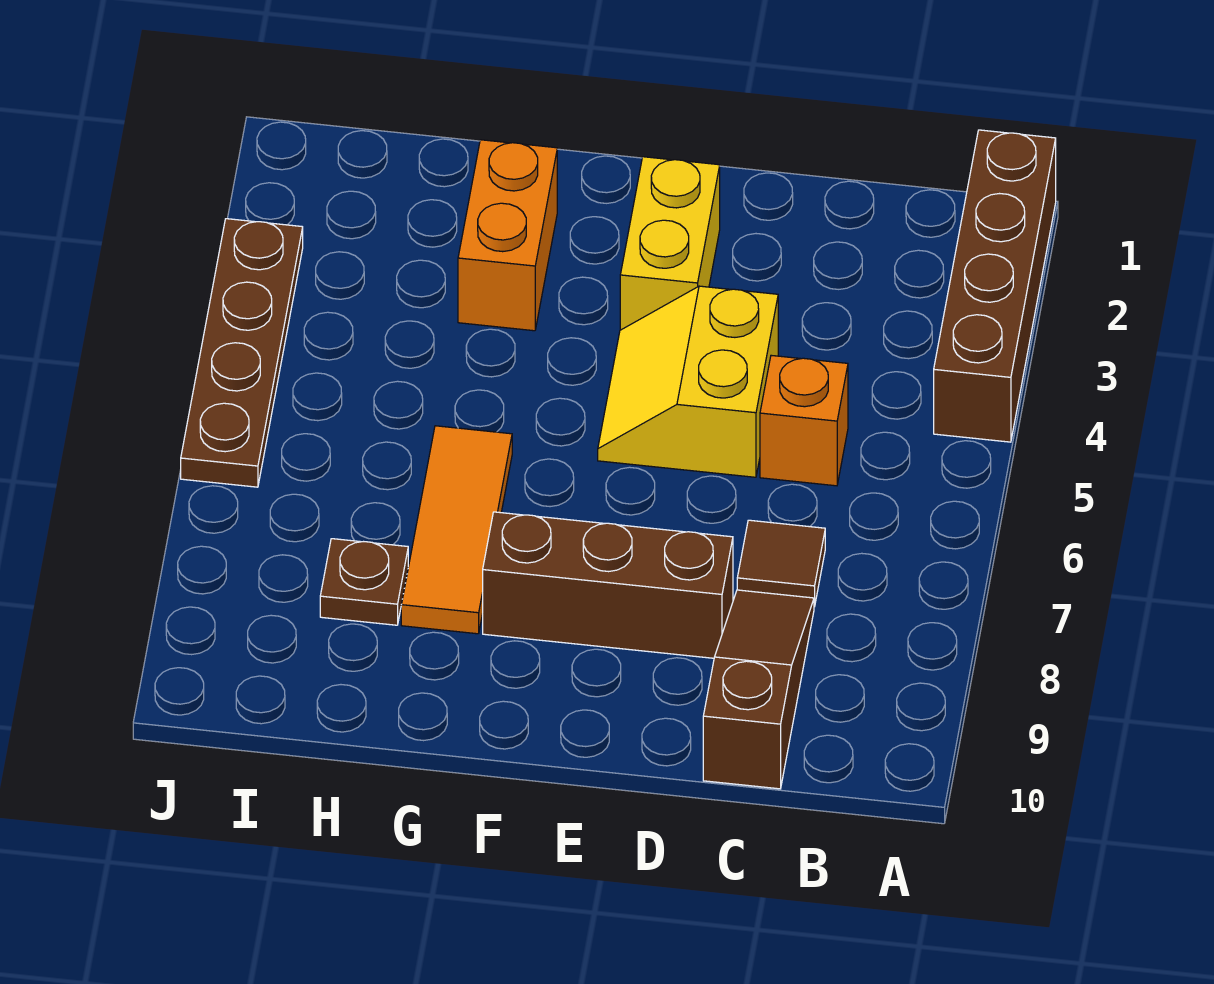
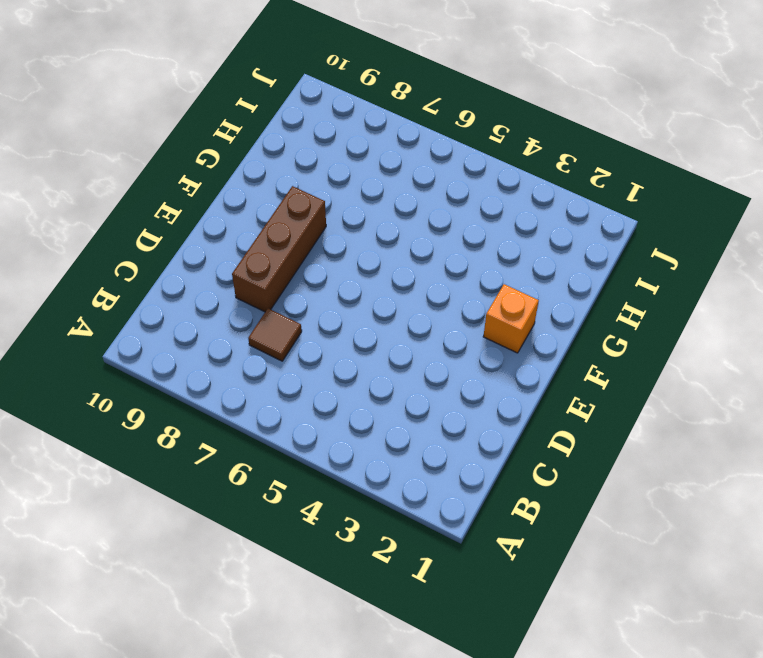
orange brick F2 level 1 -> orange brick C5 level 1
none -> brown brick A1:A4 level 1
none -> brown slope C8:C10 level 1 top 10

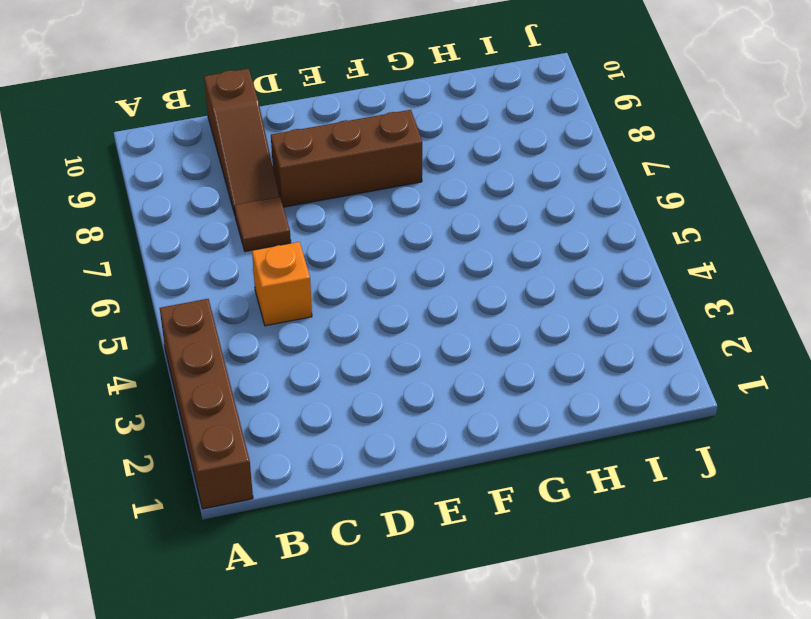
none -> yellow slope D4:E5 level 1 top D
none -> yellow brick E2:E3 level 1

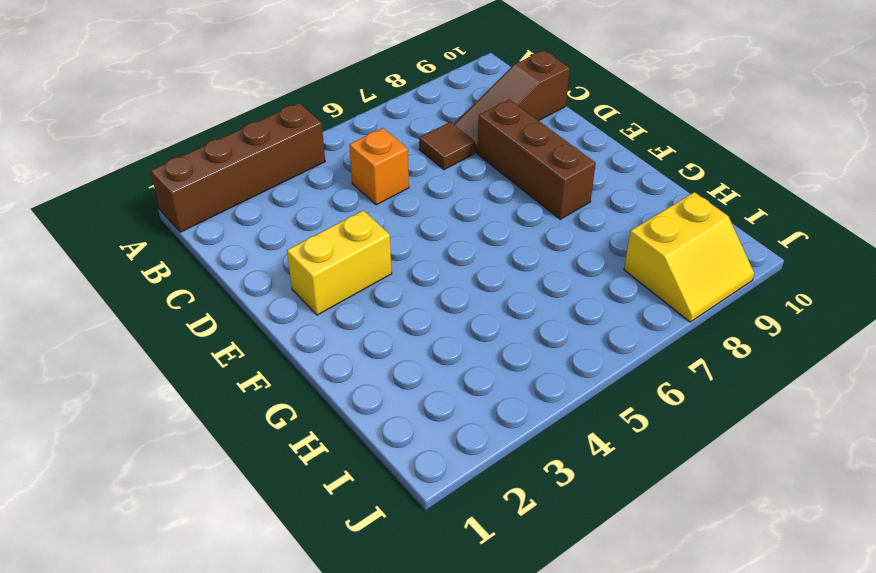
yellow slope I8:J9 level 1 top I -> yellow slope D4:E5 level 1 top D
none -> orange brick G2:G3 level 1
none -> orange tile G6:G8 level 1

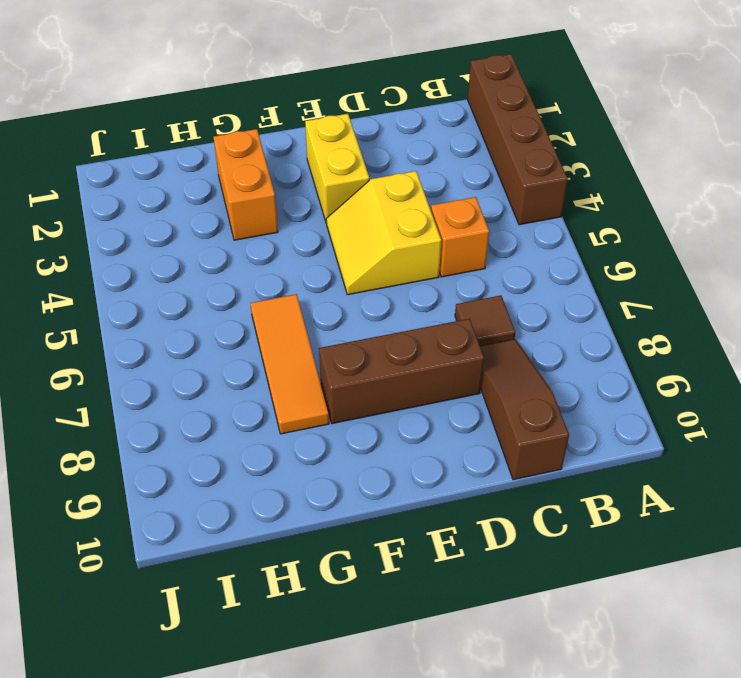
none -> brown plate H8 level 1
none -> brown plate J3:J6 level 1

